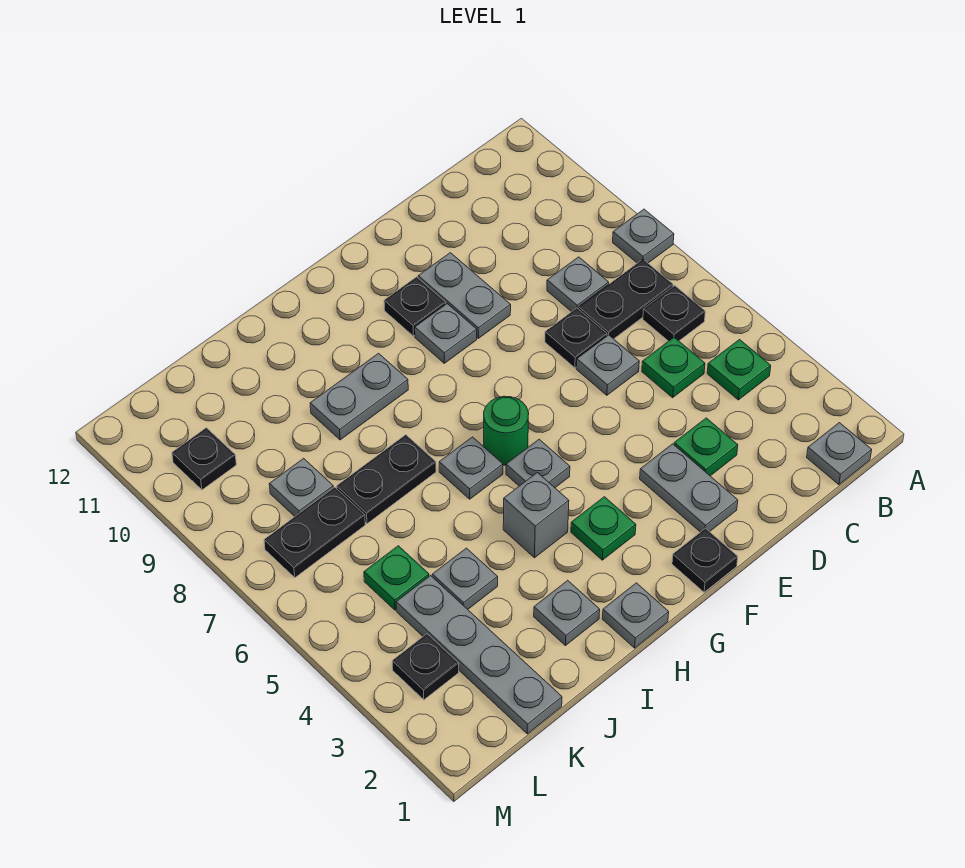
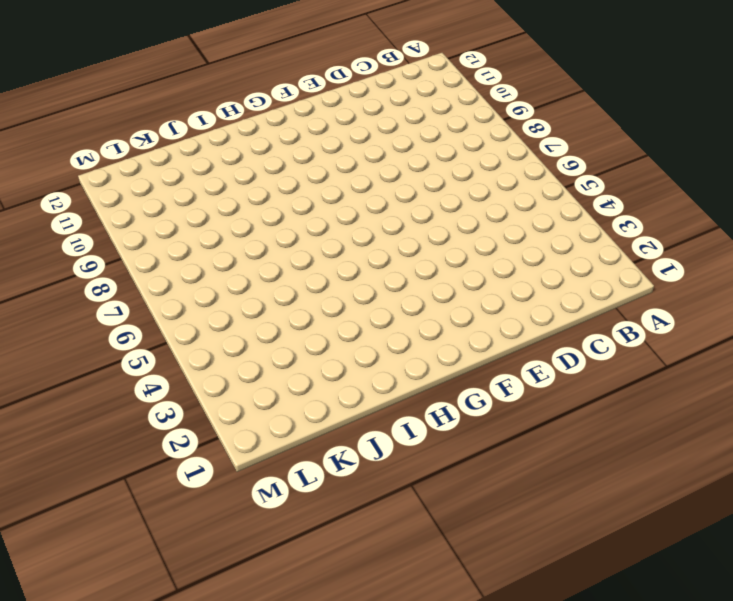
none -> grey plate A8 level 1
none -> grey plate B1 level 1
none -> green plate B4 level 1
none -> black plate B6 level 1

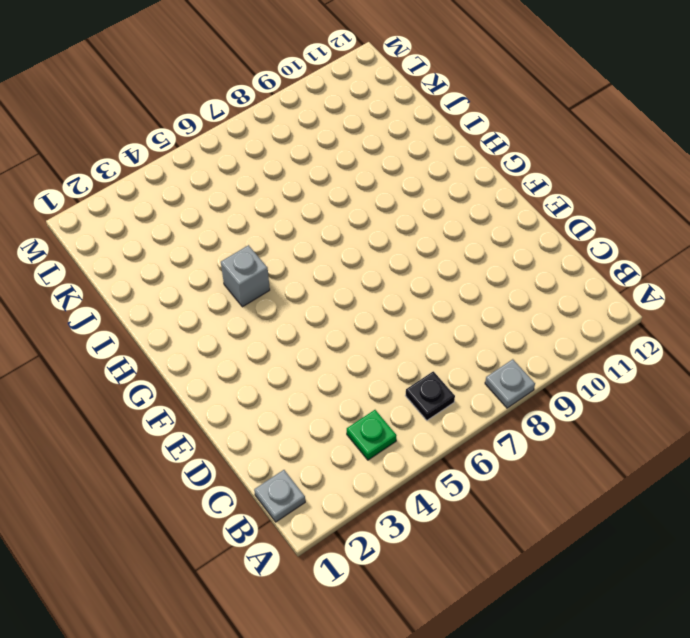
none -> black plate B7:C7 level 1
none -> green plate C5 level 1
none -> grey plate C8 level 1
none -> green plate D3 level 1

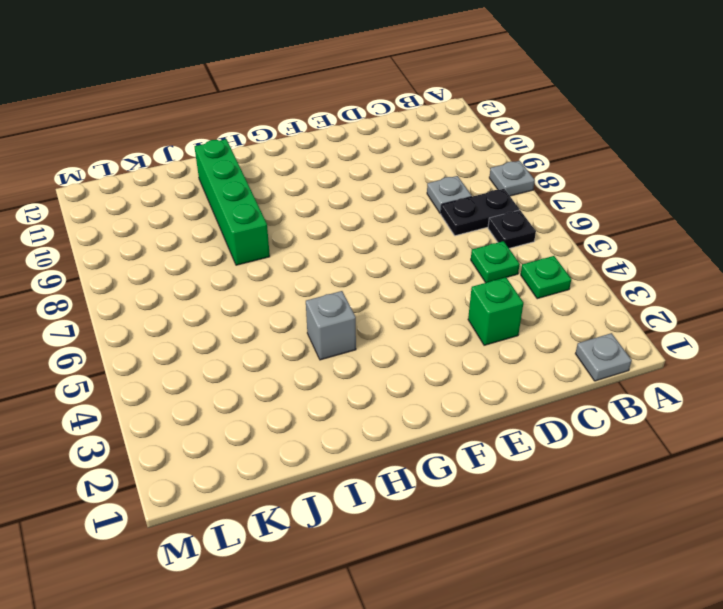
green brick D3 level 1 -> green plate D3 level 1
green brick I8:I11 level 1 -> grey plate H9:I9 level 1
none -> grey plate D6 level 1
none -> black plate D7 level 1
none -> grey plate E2:E3 level 1
none -> grey plate E9:E10 level 1

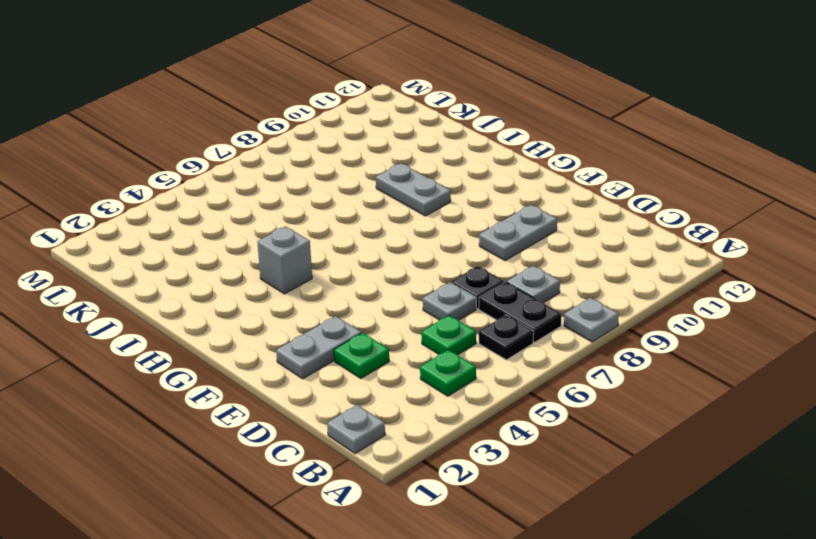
none -> black plate F1 level 1
none -> grey plate F9 level 1
none -> black plate F10 level 1
none -> green plate G3 level 1

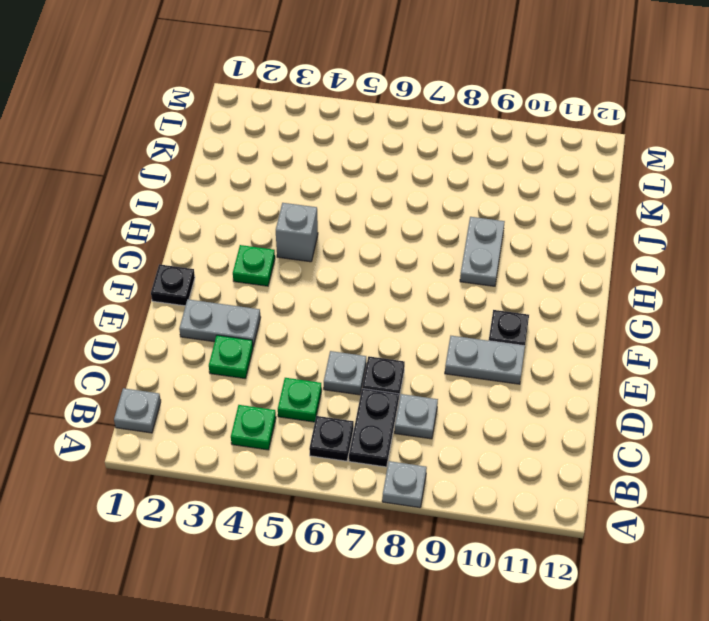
none -> grey plate F9 level 1
none -> grey plate G5 level 1
none -> green round brick G6 level 1
none -> grey plate H1 level 1

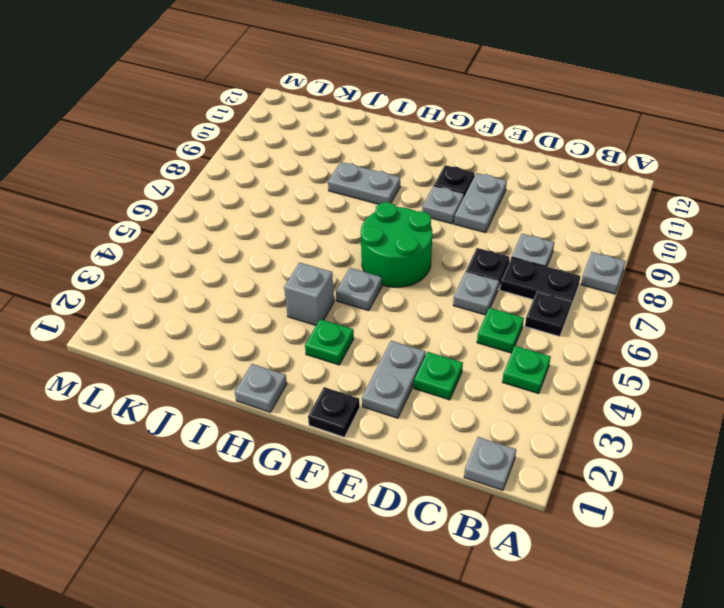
green round brick F6:G7 level 1 -> green round brick G6 level 1
none -> grey plate H6 level 1
none -> grey plate I2 level 1
none -> black plate I7:J7 level 1
none -> grey plate J4 level 1

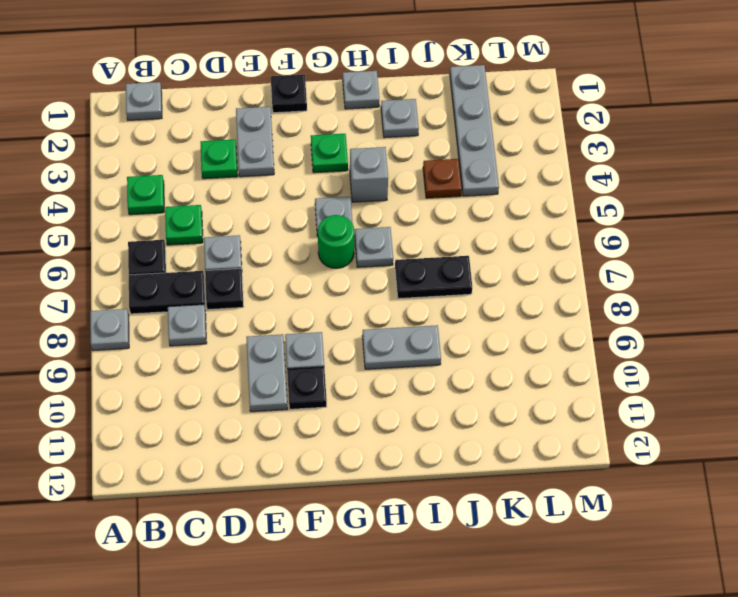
brown plate J4 level 1 -> grey plate J4 level 1
none -> green plate K5 level 1
none -> black plate K7:L7 level 1
none -> grey plate K8 level 1
none -> black plate L3 level 1

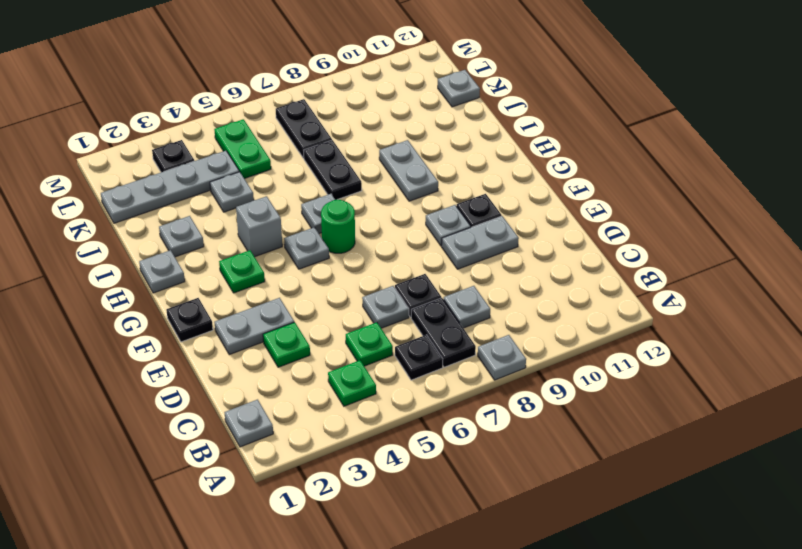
green plate K5:L5 level 1 -> green plate K5 level 1
grey plate K12 level 1 -> grey plate K8 level 1
none -> black plate L10 level 1

